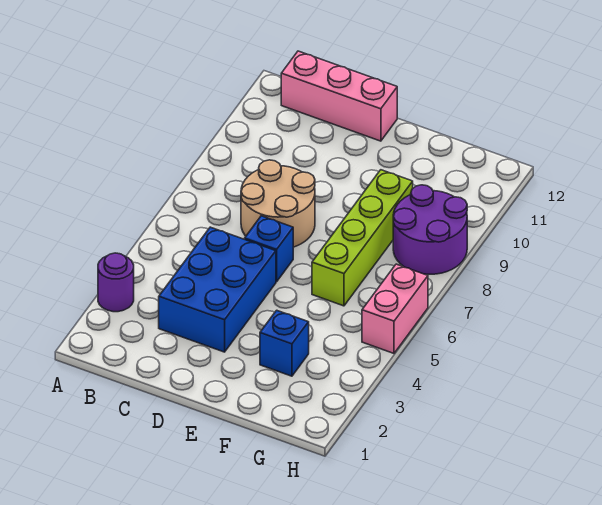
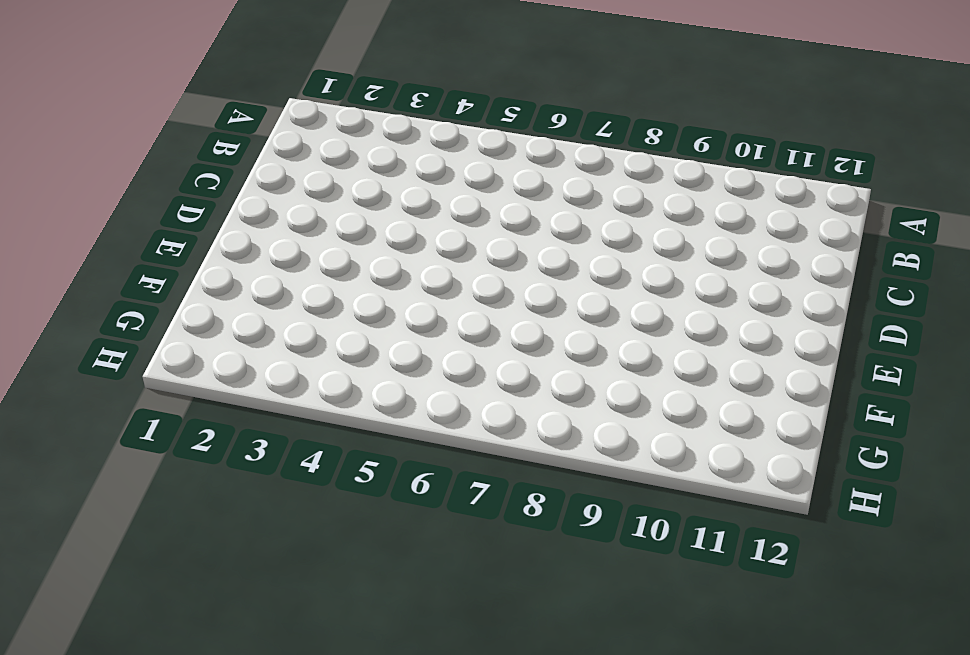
none -> purple round brick A3 level 1
none -> pink brick B12:D12 level 1

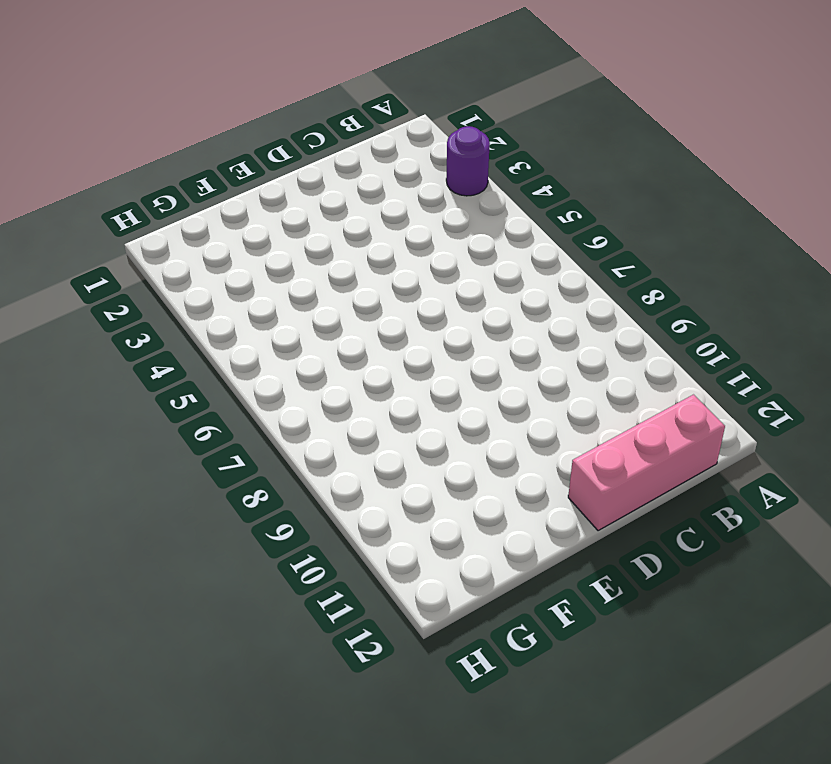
none -> blue brick C3:D5 level 1
none -> tan round brick C7:D8 level 1

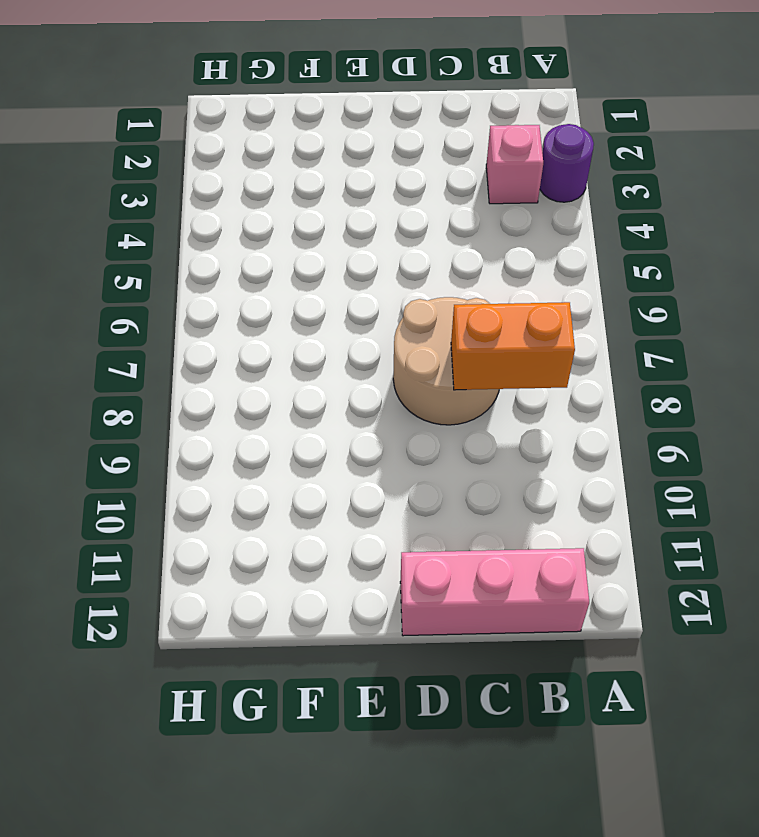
pink brick B3 level 1 -> none
orange brick B8:C8 level 2 -> none
none -> blue brick C3:D5 level 1
none -> blue brick D6 level 1

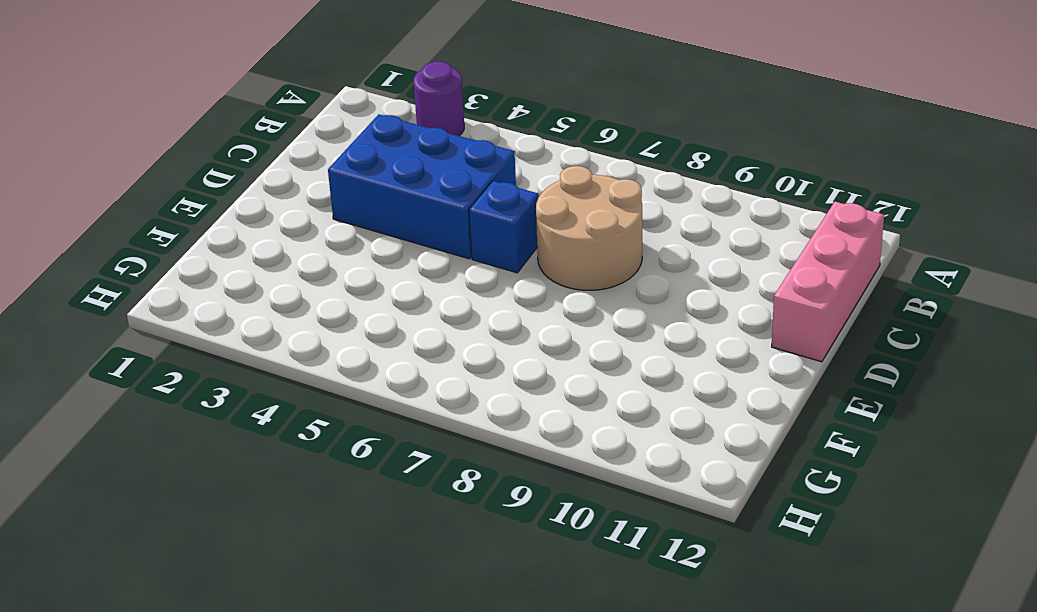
none -> blue brick F3 level 1
none -> lime brick F6:F9 level 1

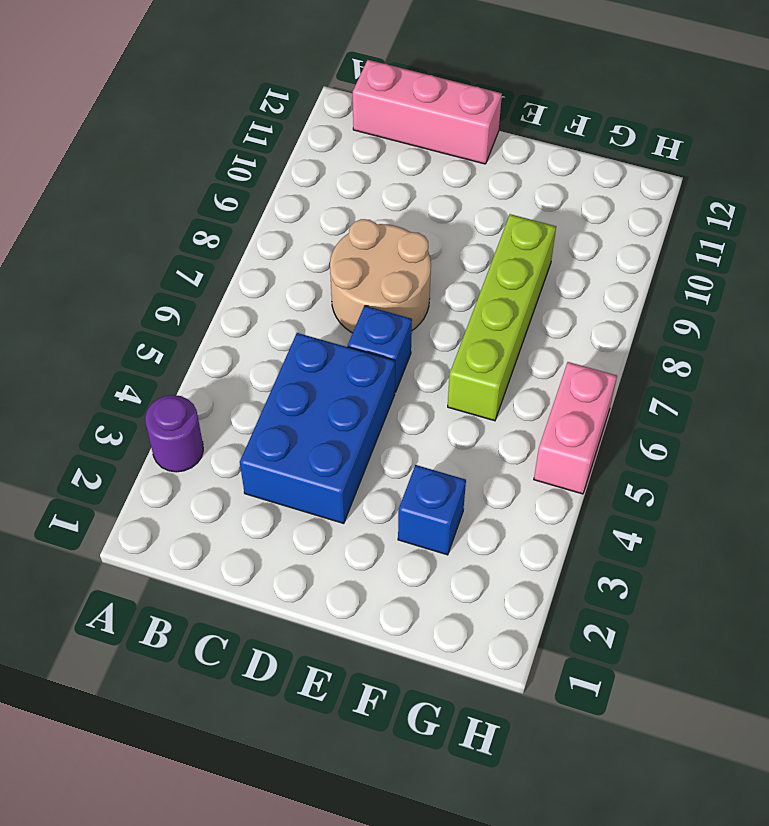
none -> purple round brick G8:H9 level 1

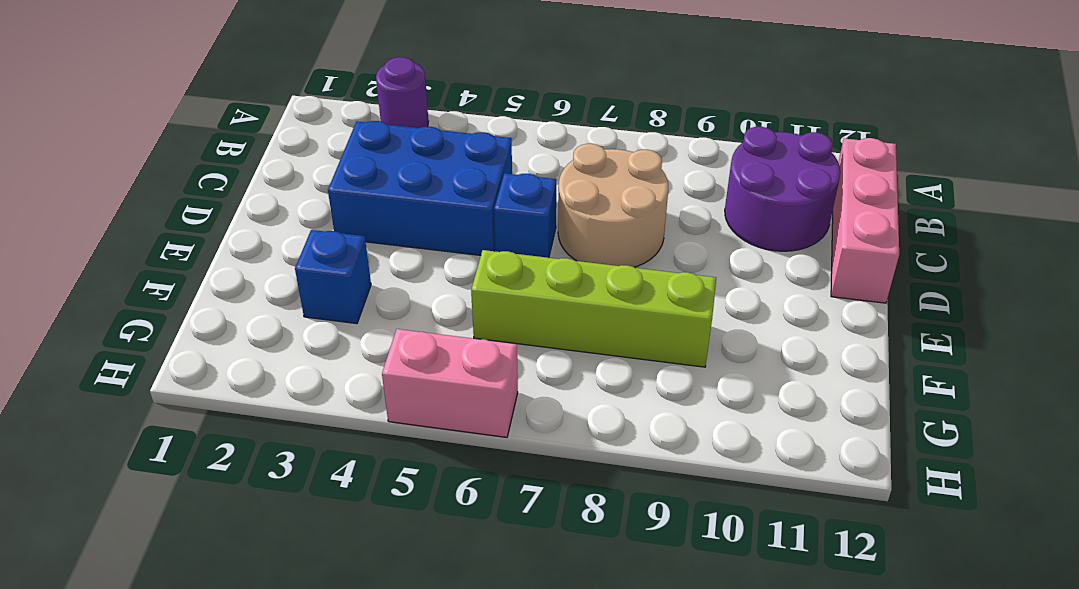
purple round brick B10:C11 level 1 -> purple round brick G8:H9 level 1

